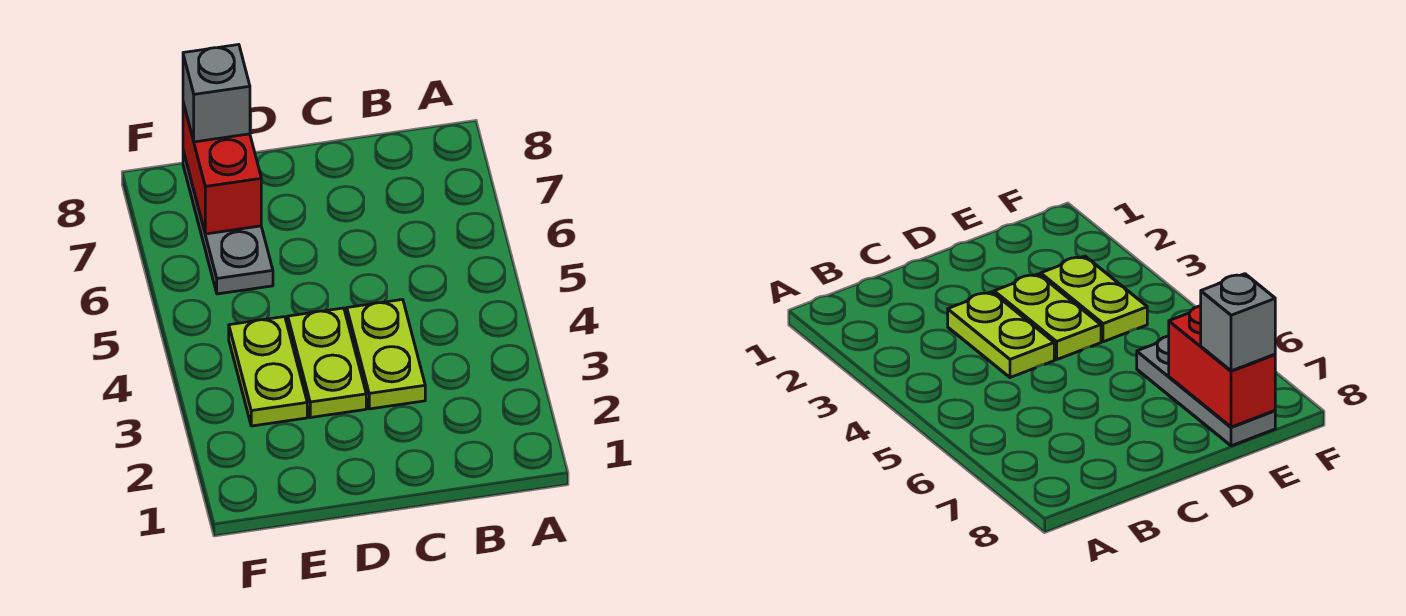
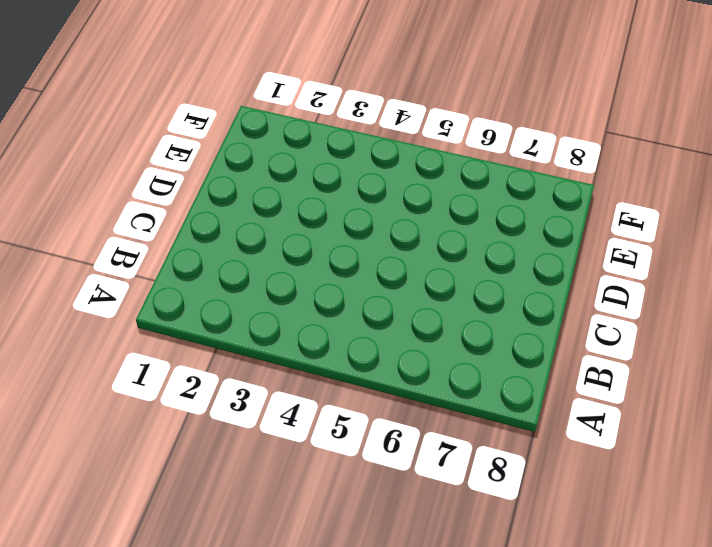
none -> lime plate C3:C4 level 1
none -> lime plate D3:D4 level 1

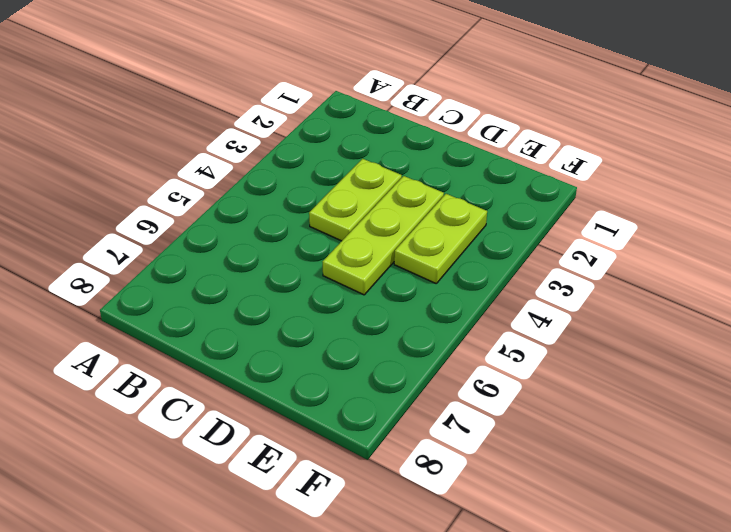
lime plate D3:D5 level 1 -> lime plate D3:D4 level 1
none -> grey plate E6:E8 level 1
none -> red brick E7:E8 level 2

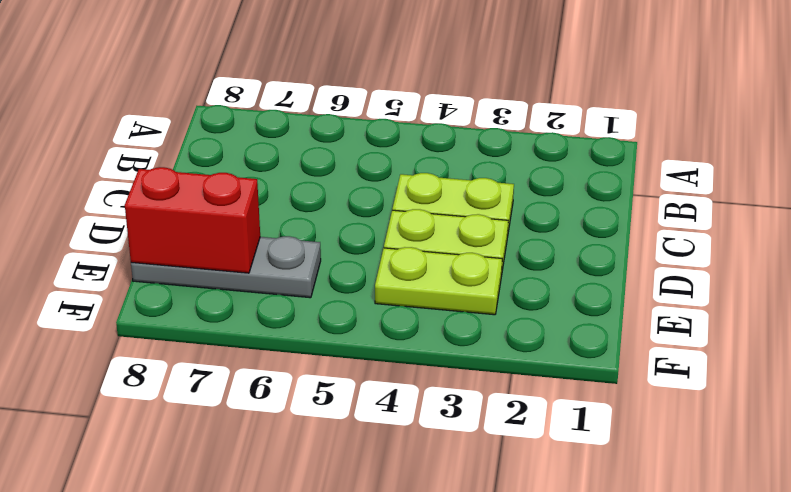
none -> grey brick E8 level 3

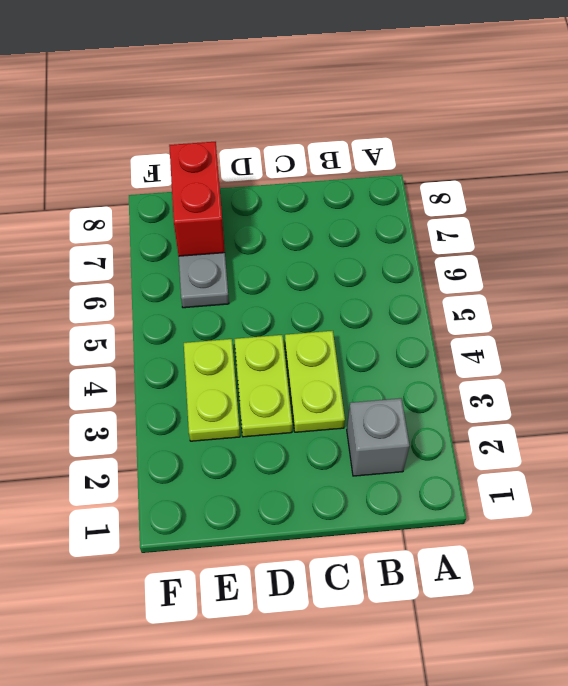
grey brick B2 level 1 -> grey brick E8 level 3

